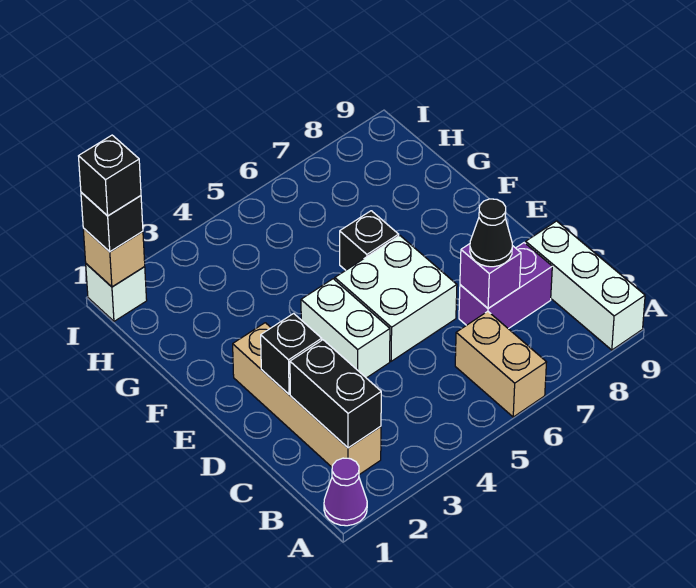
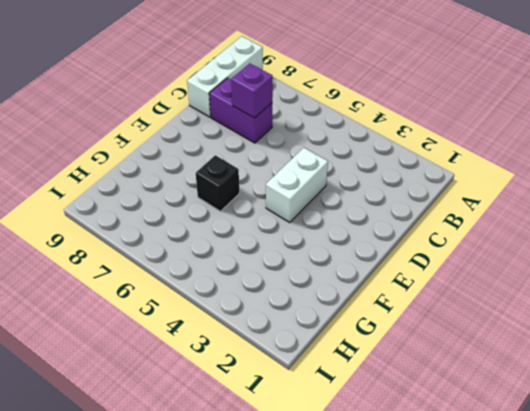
none -> purple cone A1 level 1
none -> tan brick A6:B6 level 1
none -> tan brick B2:E2 level 1

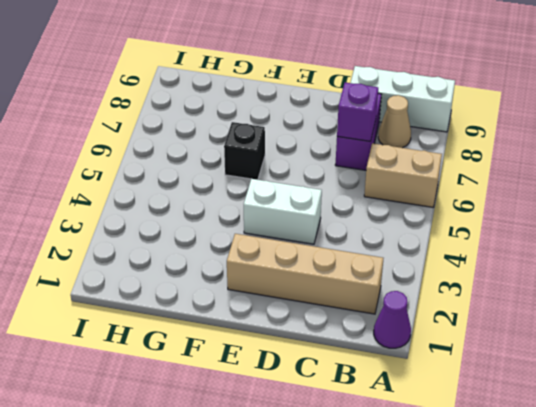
tan cone B8 level 1 -> none
none -> white brick D5:E6 level 1
none -> white brick I1 level 1
none -> black brick B2:C2 level 2

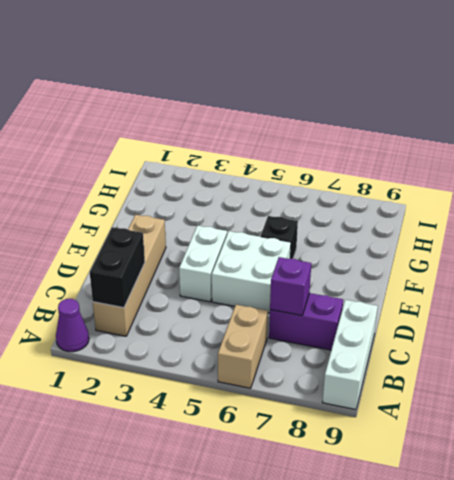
none -> white brick I1 level 1
none -> black brick D2 level 2
none -> tan brick I1 level 2

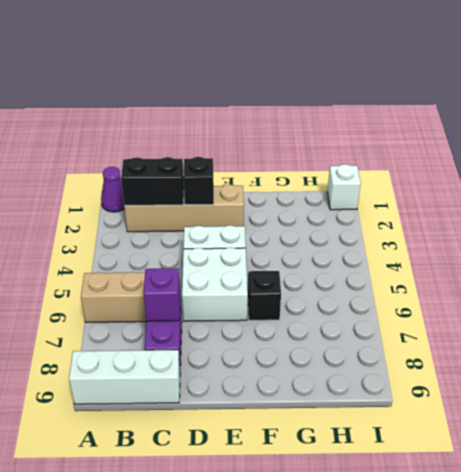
none -> tan brick I1 level 2
none -> black cone C7 level 3
none -> black brick I1 level 3

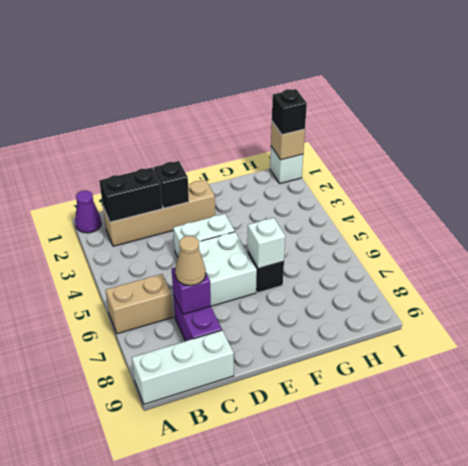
tan cone C7 level 3 -> black cone C7 level 3
white brick F6 level 2 -> none
none -> black brick I1 level 4

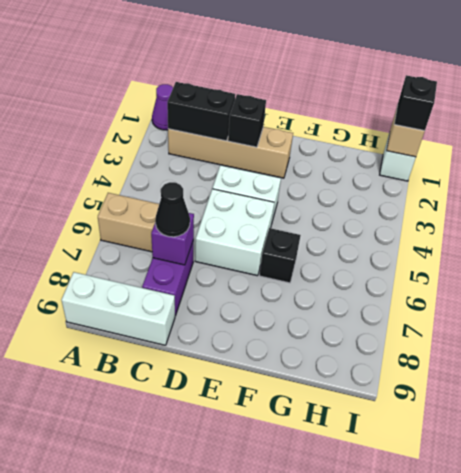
none -> black brick I1 level 4

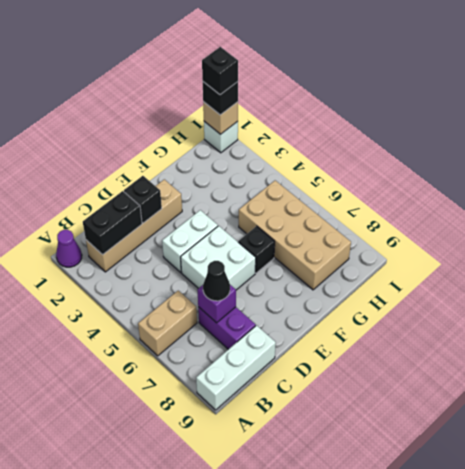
tan brick G5:H8 level 1 -> none

